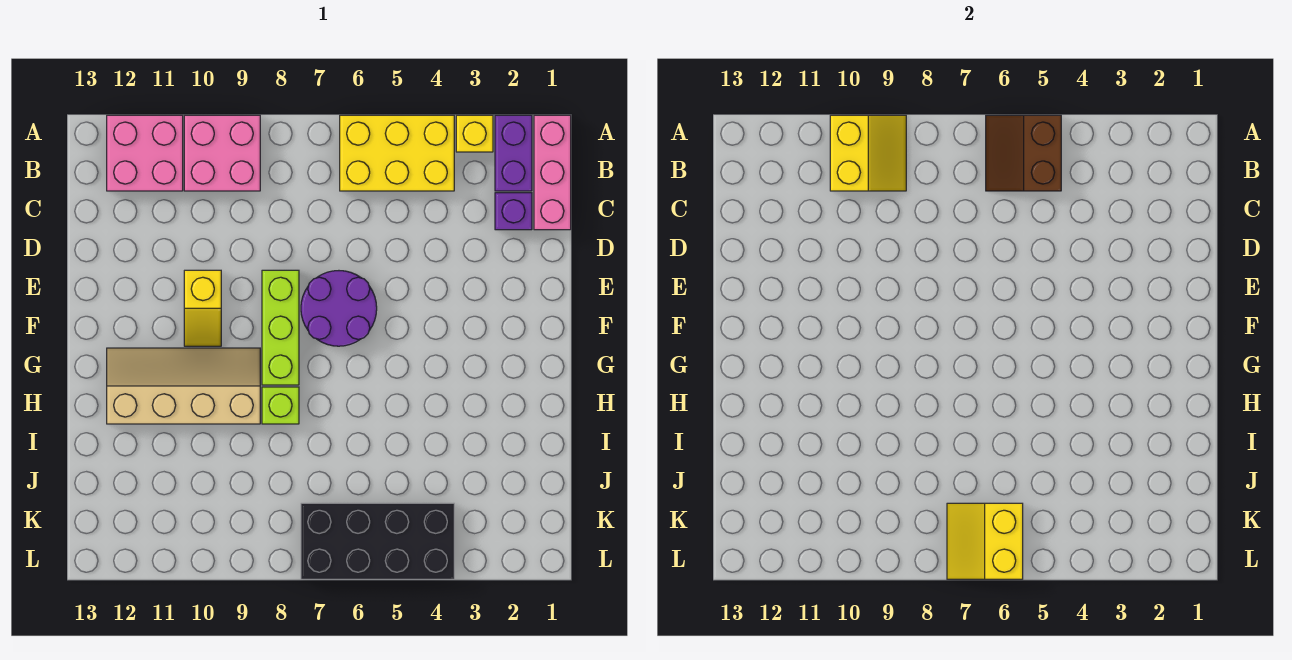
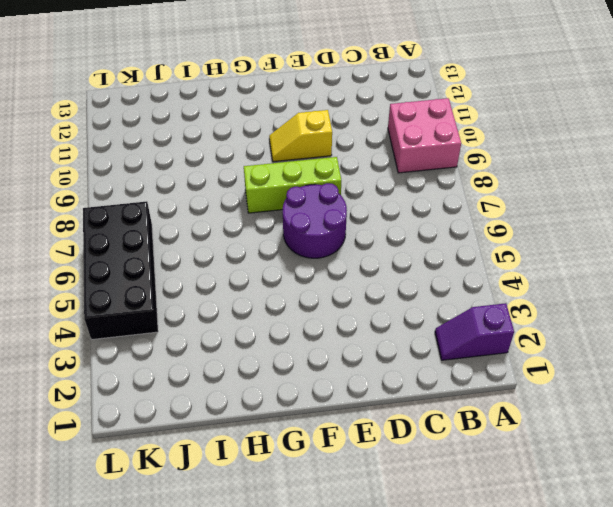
purple slope A2:B2 level 1 top A -> purple brick A2:B2 level 1
none -> pink brick A1:C1 level 1
none -> yellow brick A3 level 1
none -> yellow brick A4:B6 level 1

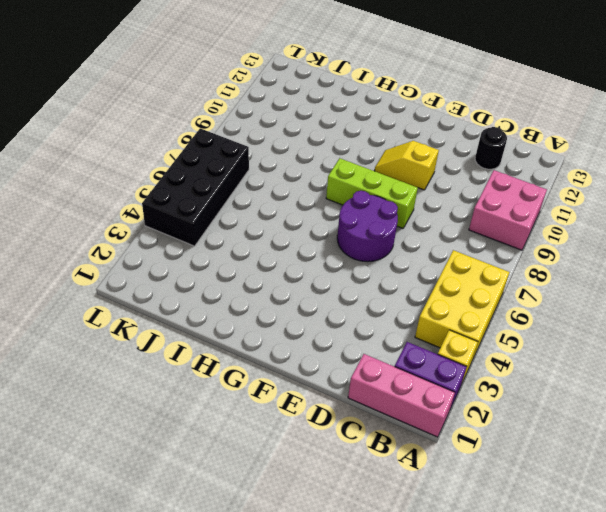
black round brick C12 level 1 -> none
none -> pink brick A11:B12 level 1
none -> purple brick C2 level 1
none -> tan slope G9:H12 level 1 top H

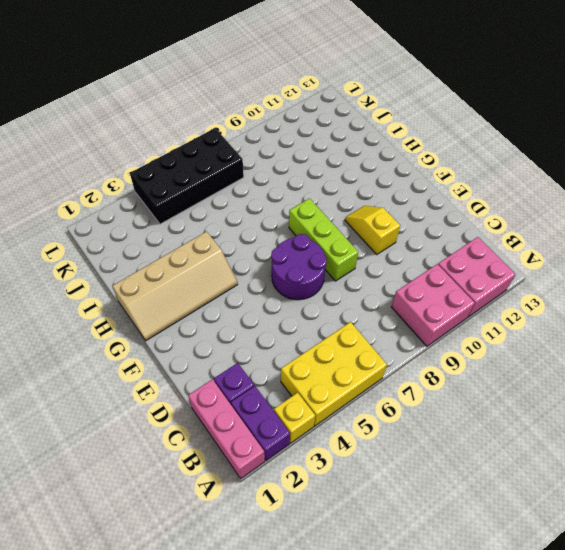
tan slope G1:H4 level 1 top H -> tan slope G9:H12 level 1 top H
none -> lime brick H8 level 1
none -> brown slope A5:B6 level 2 top 5
none -> yellow slope A9:B10 level 2 top 10

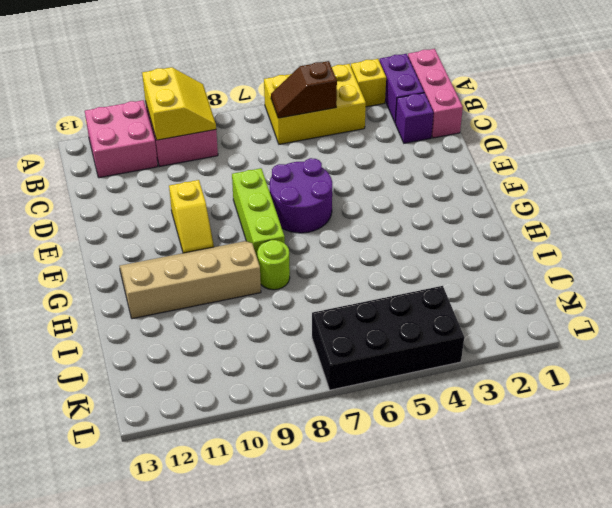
brown slope B5:B6 level 2 top 5 -> brown slope A5:B6 level 2 top 5
lime round brick H8 level 1 -> lime brick H8 level 1
none -> yellow slope K6:L7 level 2 top 6

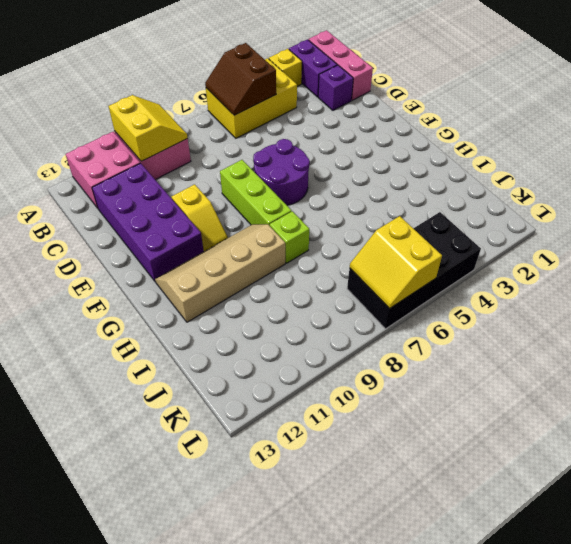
purple brick C11:F12 level 1 -> none

